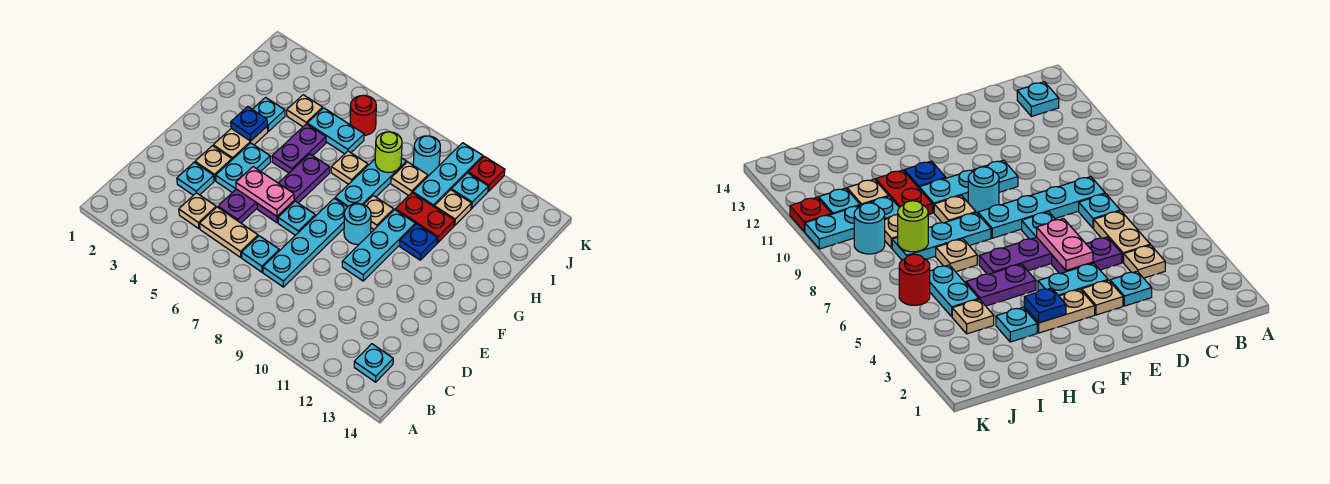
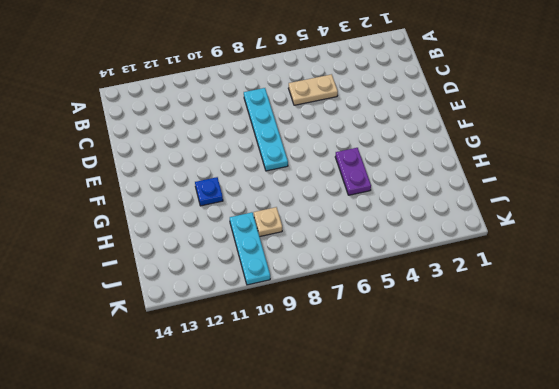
none -> cyan plate B13 level 1
none -> tan plate C4 level 1
none -> cyan plate C7 level 1
none -> cyan plate D3 level 1

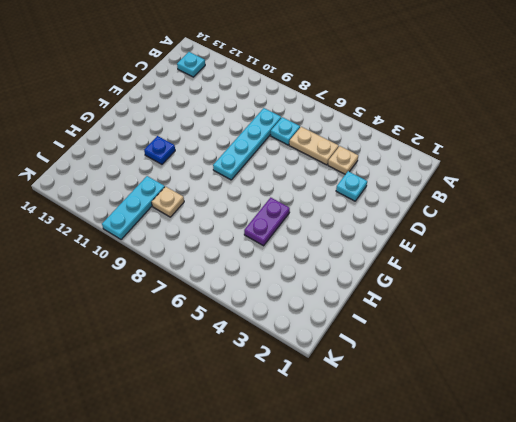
none -> purple plate D5:E5 level 1
none -> tan plate E3 level 1
none -> cyan plate E4:F4 level 1
none -> purple plate E6:G6 level 1

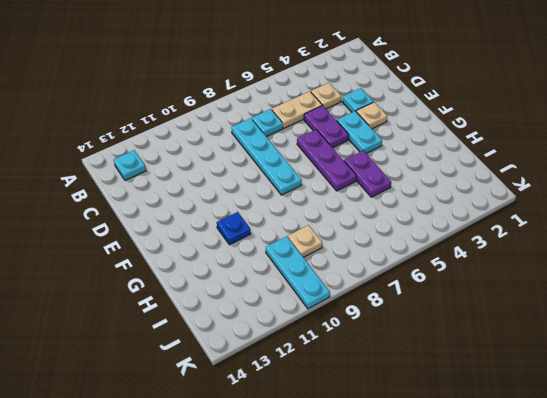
none -> cyan plate E7 level 1
none -> cyan plate E10:G10 level 1
none -> tan plate F3:G3 level 1
none -> cyan round brick F9 level 1

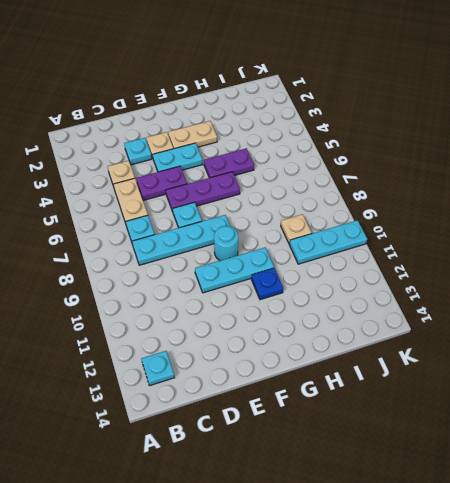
none -> cyan plate G8:I8 level 1
none -> tan plate G9 level 1
none -> cyan plate H3 level 1
none -> tan plate H7 level 1

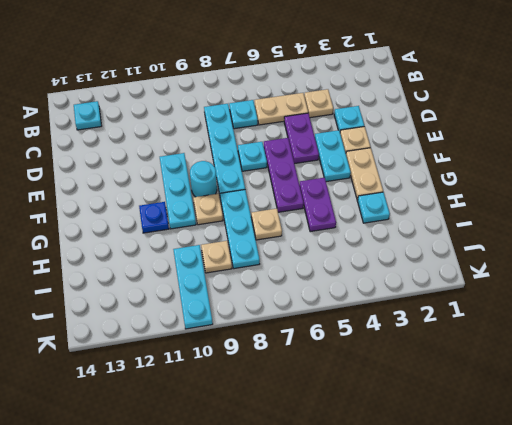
none -> red plate H10:H11 level 1
none -> tan plate I4 level 1
none -> cyan plate I5:I6 level 1
none -> tan plate I11 level 1

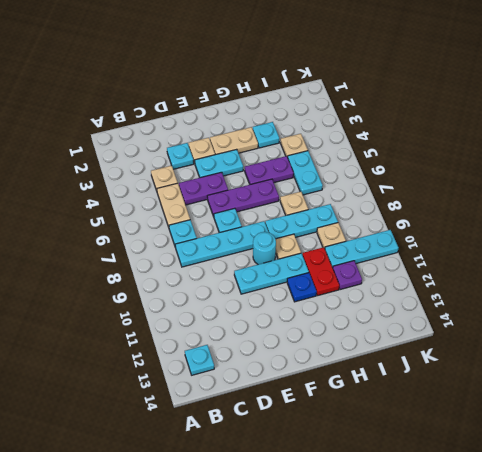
purple plate I11 level 1 -> tan plate I11 level 1
none -> red round brick J6 level 1
none -> cyan round brick J9 level 1
none -> cyan plate J11 level 1
none -> red plate K11 level 1

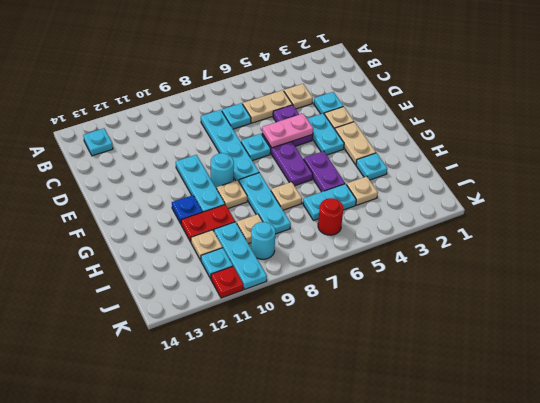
none -> blue plate G3 level 2
none -> lime round brick I8 level 2

